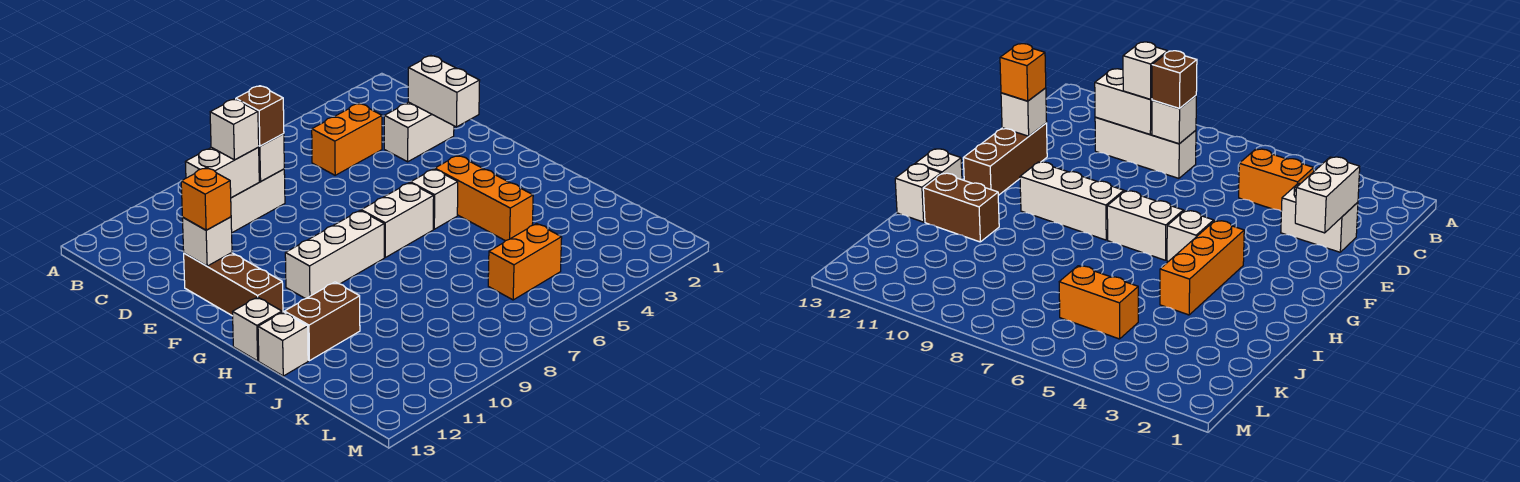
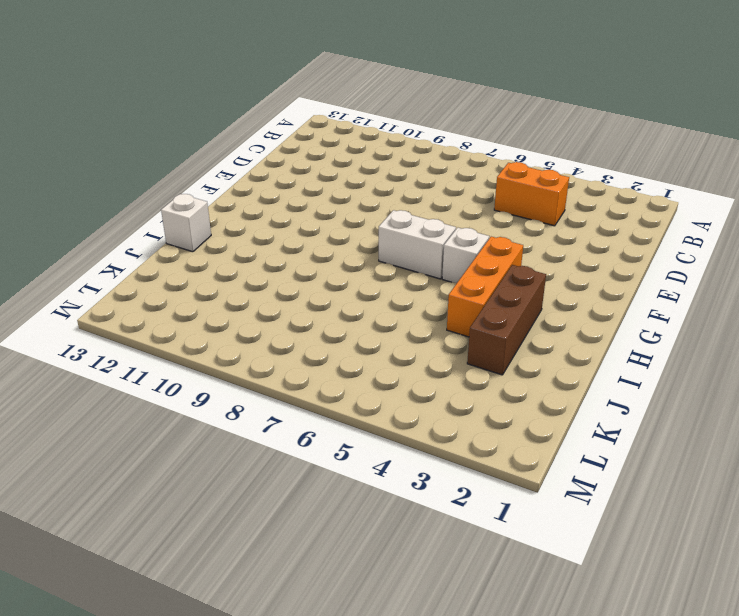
brown brick H3:J3 level 1 -> brown brick E12:G12 level 1
none -> white brick C8:C10 level 1
none -> white brick D2:D3 level 1
none -> white brick G8:G10 level 1

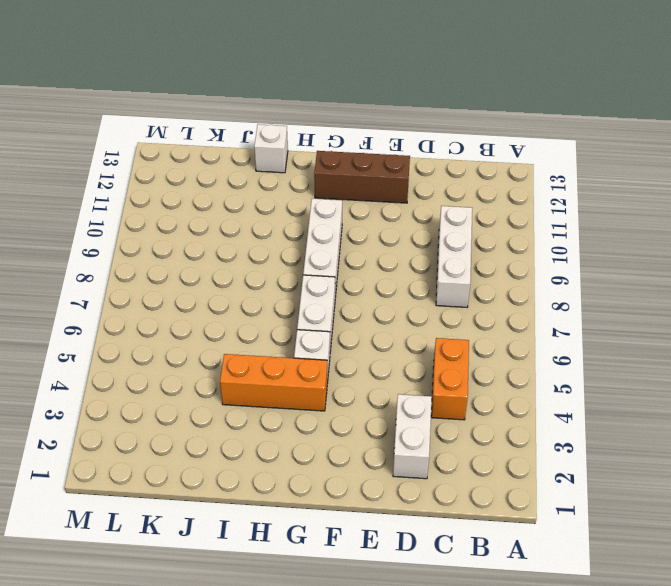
none -> white brick H13 level 1
none -> brown brick I11:I12 level 1
none -> orange brick K5:K6 level 1

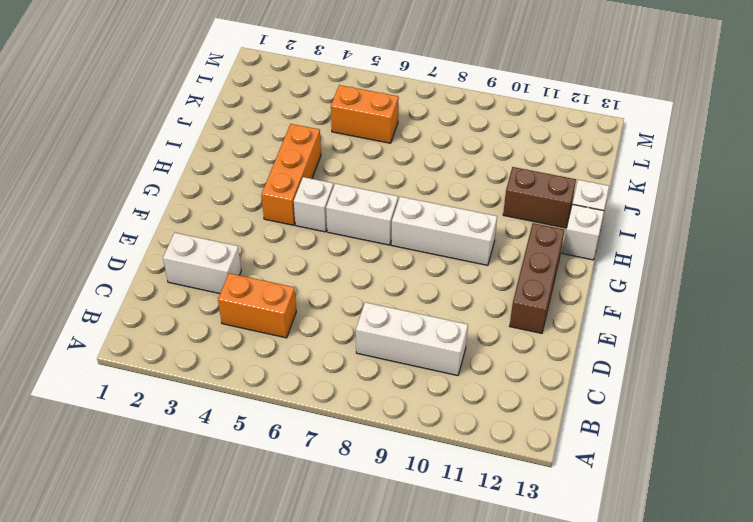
none -> white brick C8 level 2
none -> white brick C9:C10 level 2
none -> white brick D2:E2 level 2

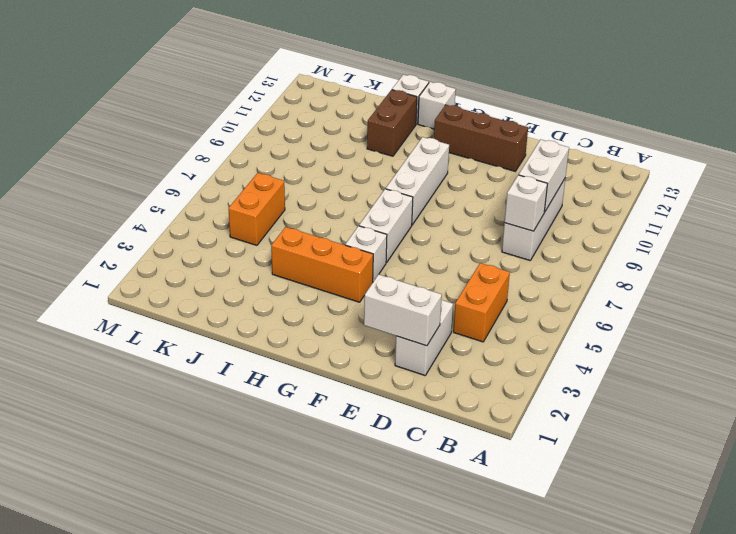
none -> white brick E12 level 2
none -> brown brick C8 level 3
none -> white brick C9 level 3

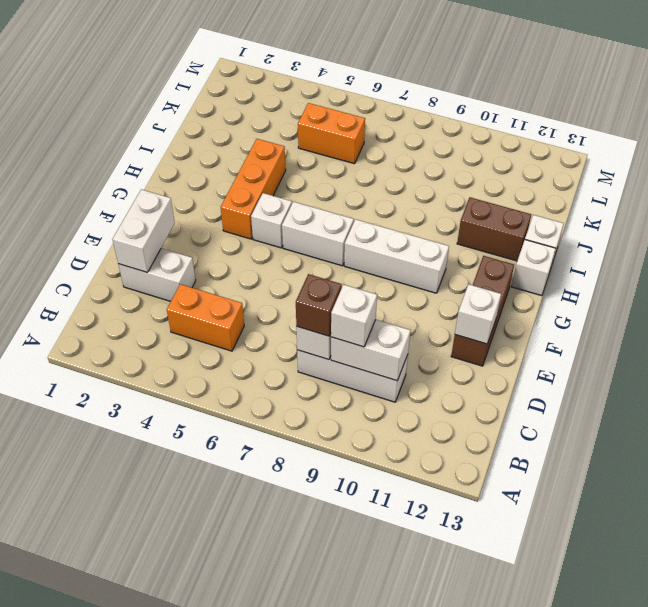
none -> orange brick E12 level 3

